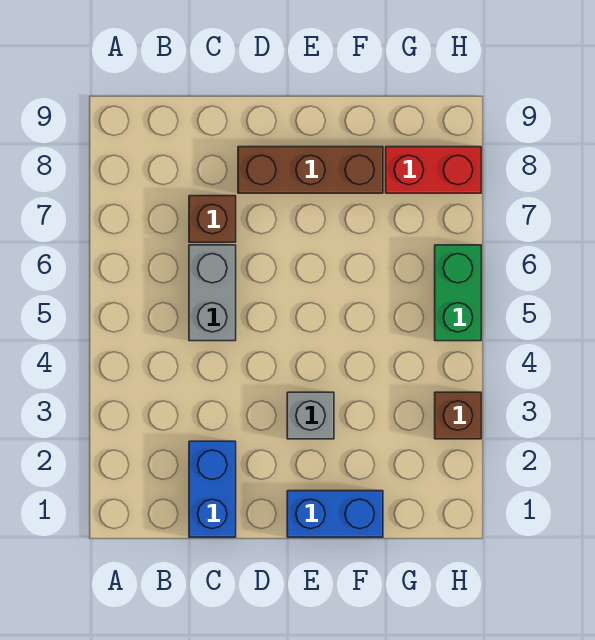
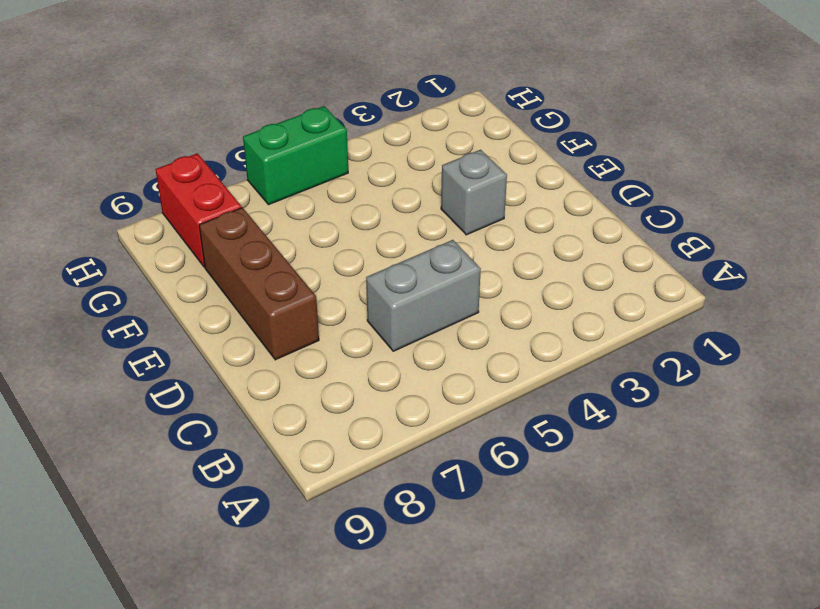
none -> blue brick C1:C2 level 1
none -> brown brick C7 level 1

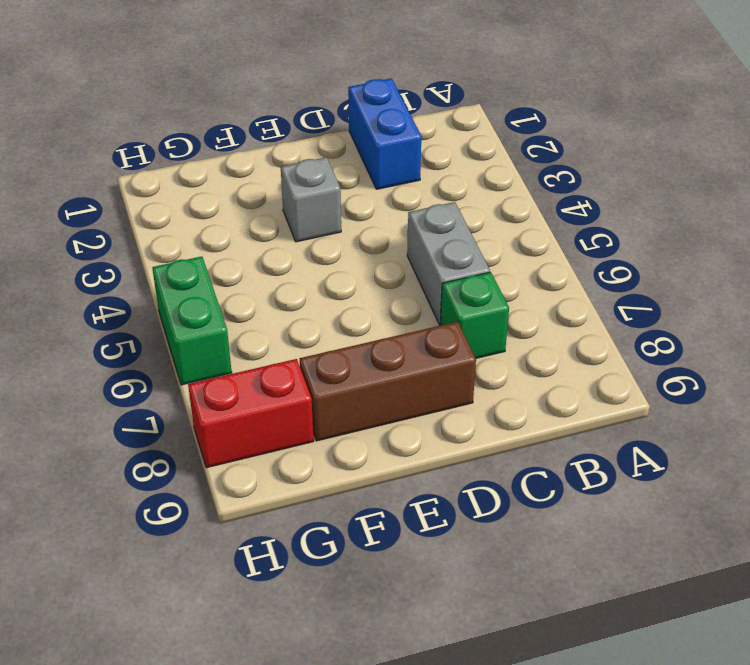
green brick C7 level 1 -> brown brick C7 level 1
none -> blue brick E1:F1 level 1
none -> brown brick H3 level 1

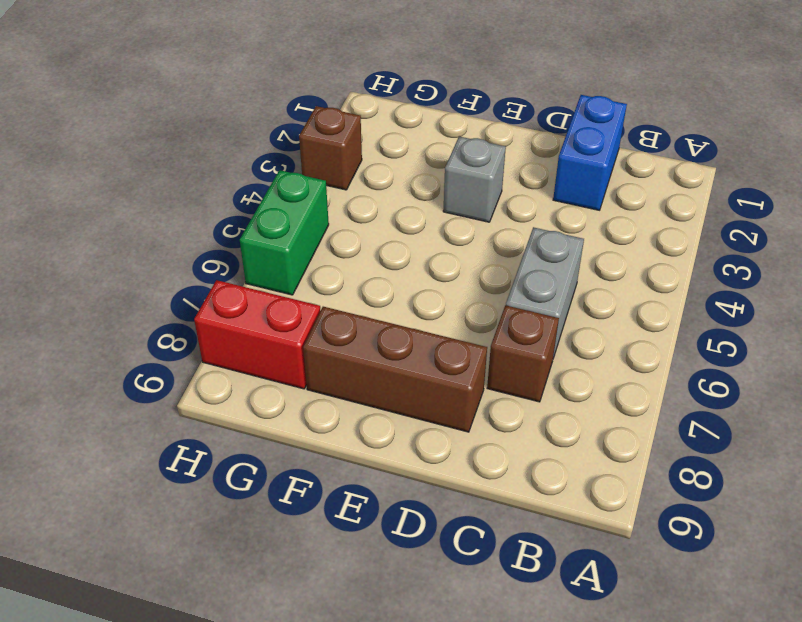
none -> blue brick E1:F1 level 1

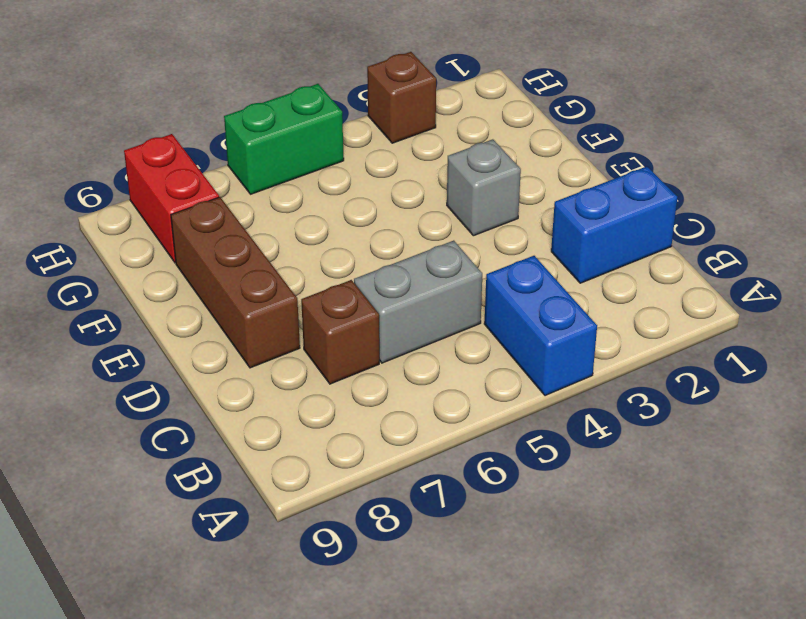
blue brick A4:B4 level 1 -> blue brick E1:F1 level 1

